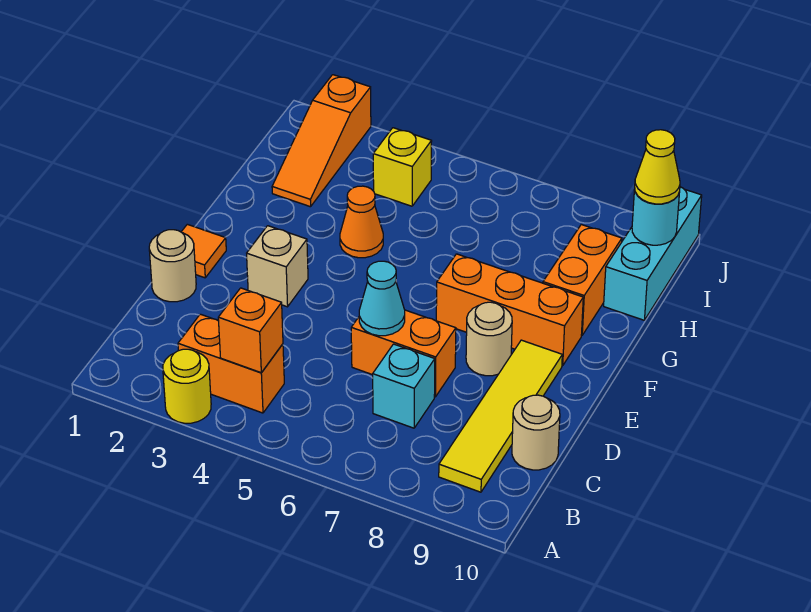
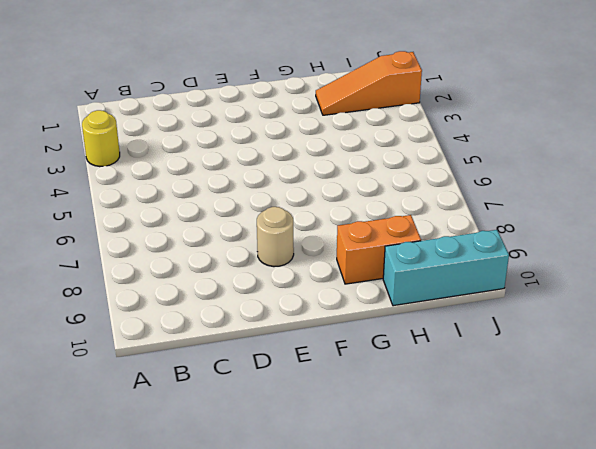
none -> orange brick B3:B4 level 1
none -> yellow tile B9:E9 level 1
none -> cyan brick C7 level 1

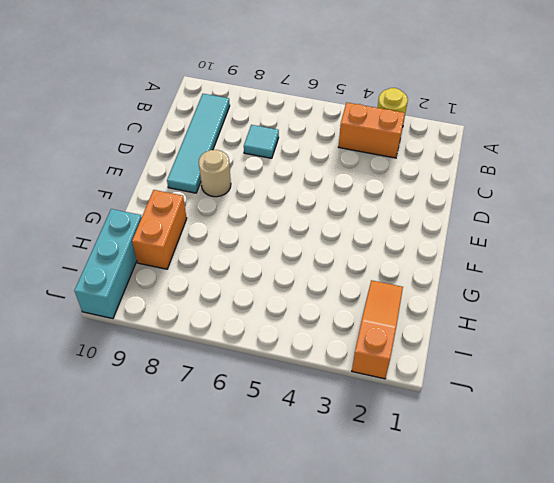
cyan tile B9:E9 level 1 -> yellow tile B9:E9 level 1
cyan tile C7 level 1 -> cyan brick C7 level 1
none -> tan round brick C10 level 1
none -> tan round brick D1 level 1
none -> orange brick D6:D7 level 1

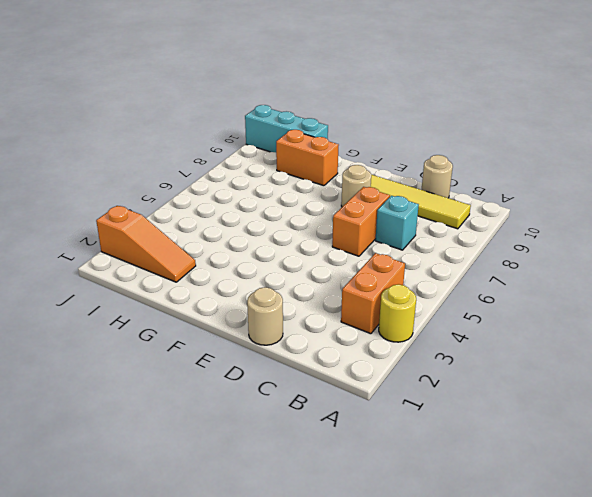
none -> orange tile E1 level 1
none -> tan brick E3 level 1
none -> orange brick F7:F9 level 1

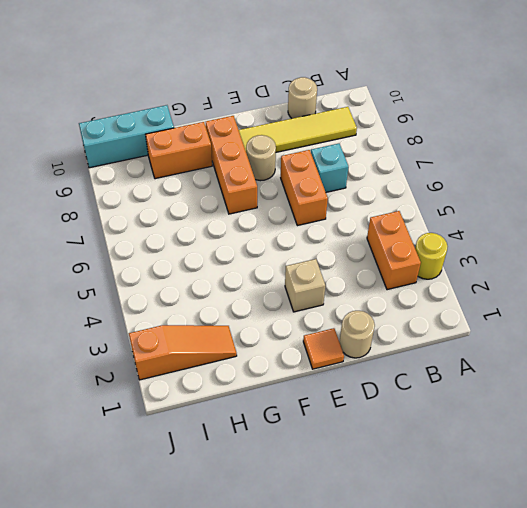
none -> orange cone G4 level 1
none -> yellow brick I4 level 1
none -> orange brick B4 level 2

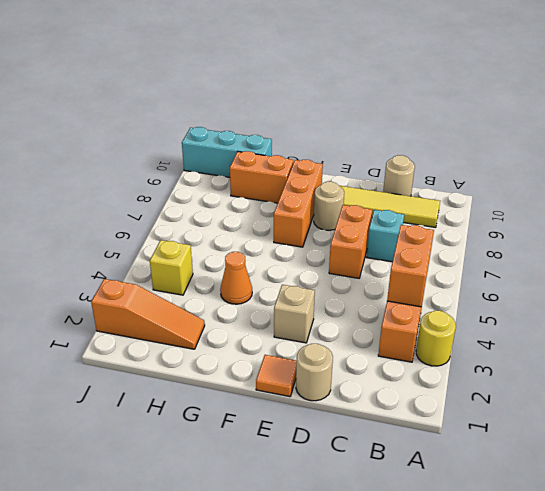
orange brick B4:B5 level 2 -> orange brick B4 level 2
none -> cyan cone D6 level 2
none -> cyan round brick I10 level 2
none -> yellow cone I10 level 3

